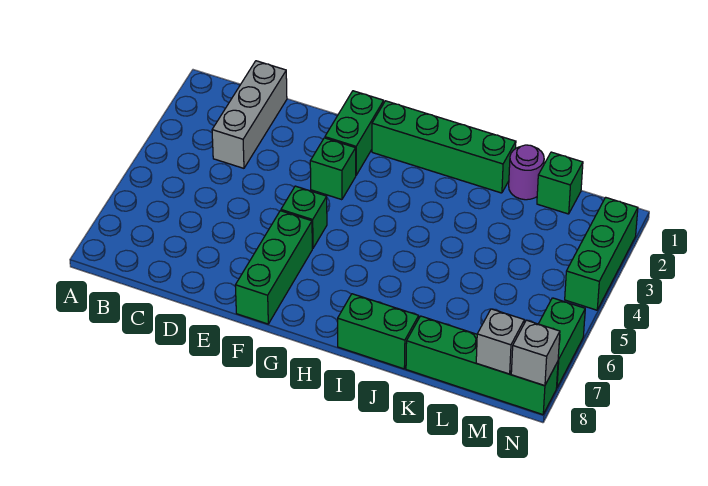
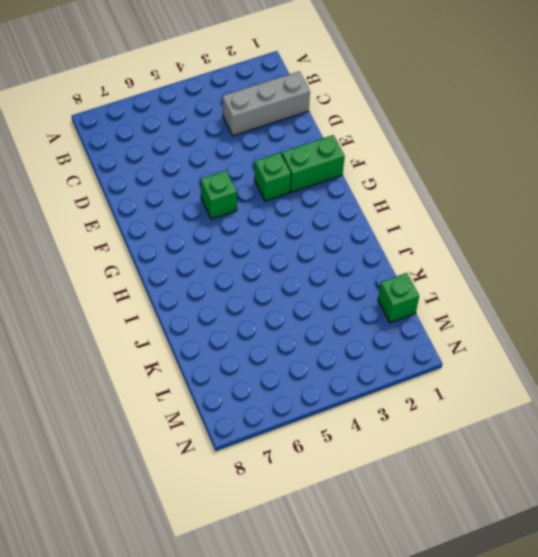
none -> green brick F6:F8 level 1
none -> green brick G1:J1 level 1
none -> green brick I8:J8 level 1

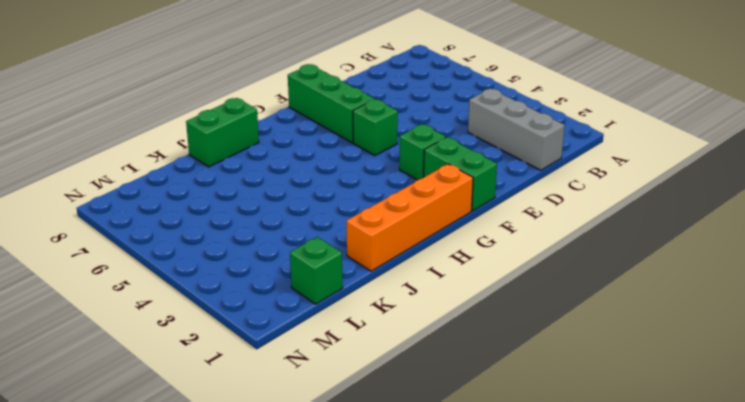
orange brick G1:J1 level 1 -> green brick G1:J1 level 1
none -> purple round brick K1 level 1
none -> green brick K8:N8 level 1
none -> green brick N2:N4 level 1

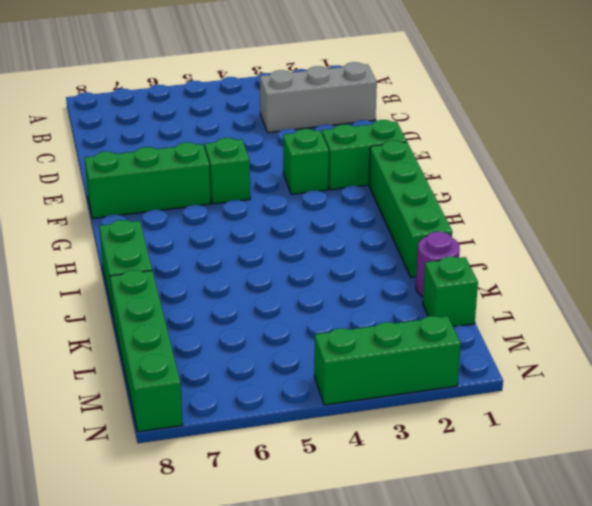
none -> green brick N6:N7 level 1
none -> grey brick M8 level 2
none -> grey brick N8 level 2

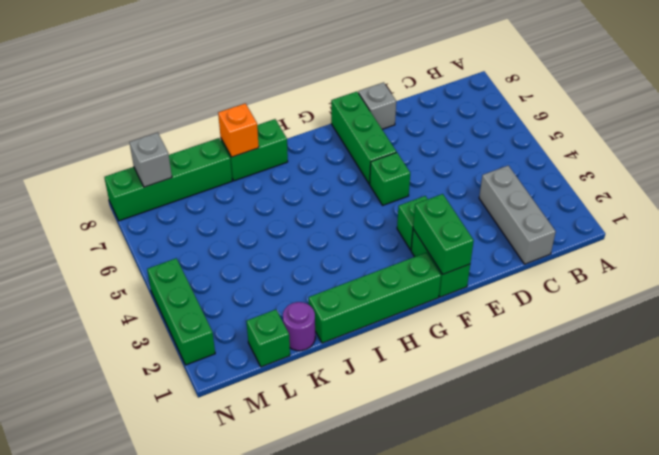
grey brick E8 level 1 -> grey brick N8 level 2
green brick F1:F2 level 2 -> green brick N6:N7 level 1
orange brick J8 level 2 -> none

